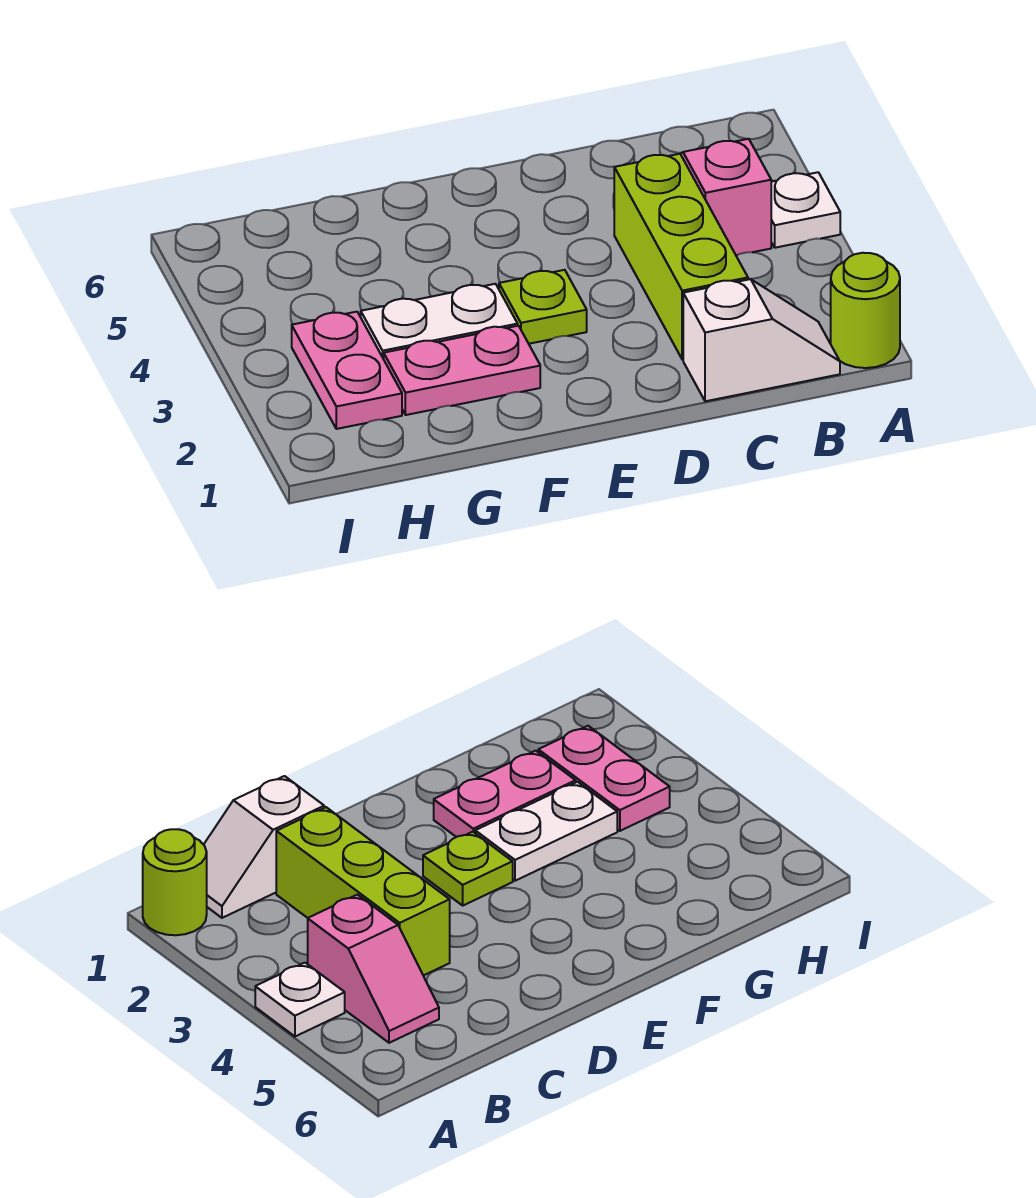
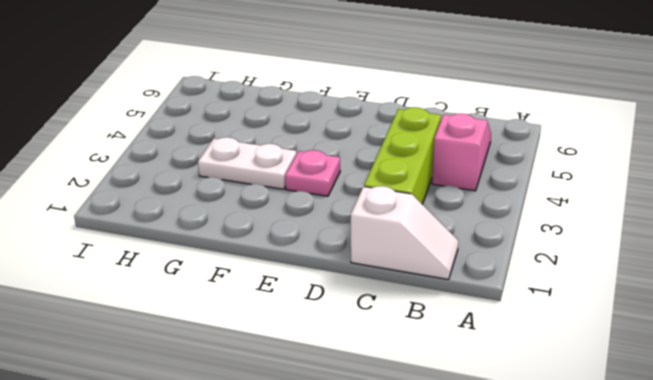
pink plate E3 level 1 -> lime plate E3 level 1
none -> lime round brick A1 level 1
none -> white plate A4 level 1

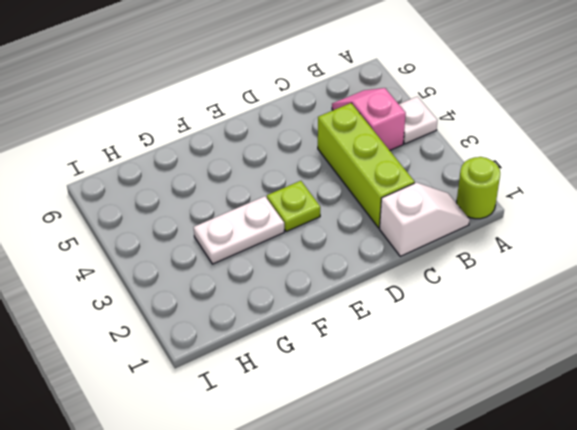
none -> pink plate F2:G2 level 1
none -> pink plate H2:H3 level 1

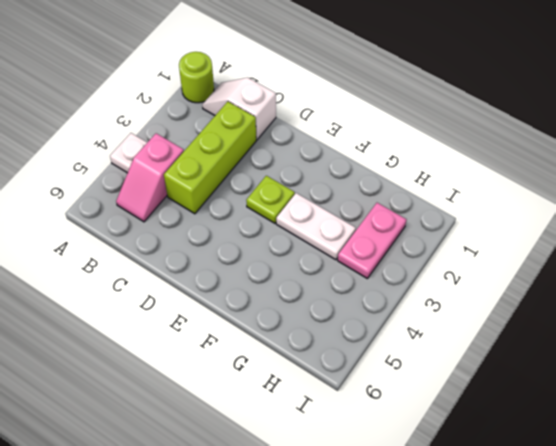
none -> pink plate F2:G2 level 1

